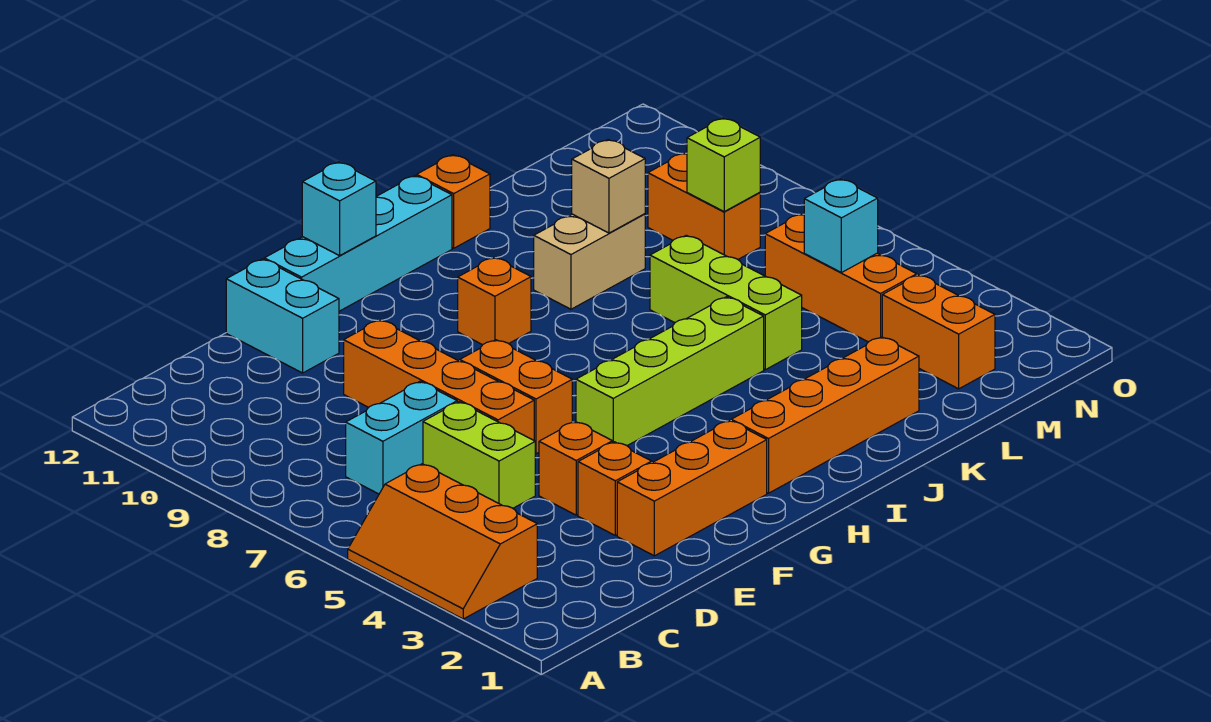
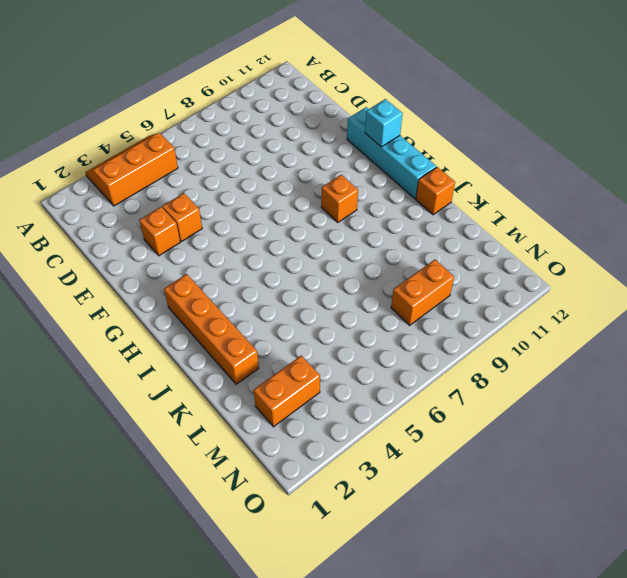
none -> cyan brick C7:D7 level 1
none -> lime brick D5:D6 level 1
none -> orange brick E2:G2 level 1

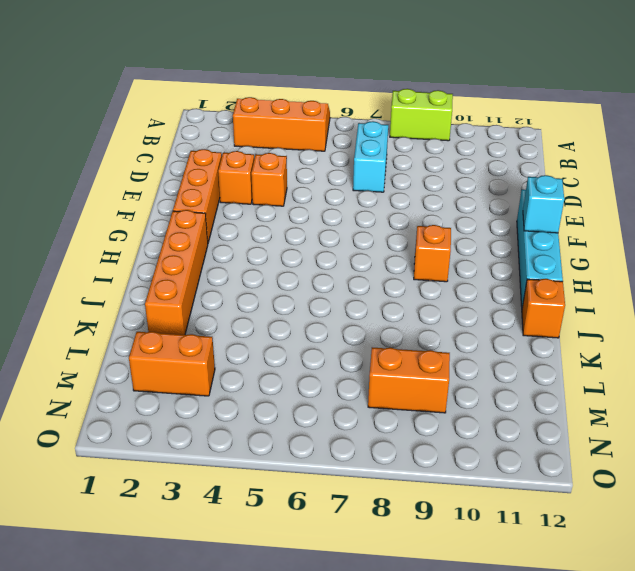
lime brick A8:A9 level 1 -> lime brick D5:D6 level 1
none -> orange brick E6:E9 level 1
none -> cyan brick E11:E12 level 1
none -> orange brick F6:F7 level 1

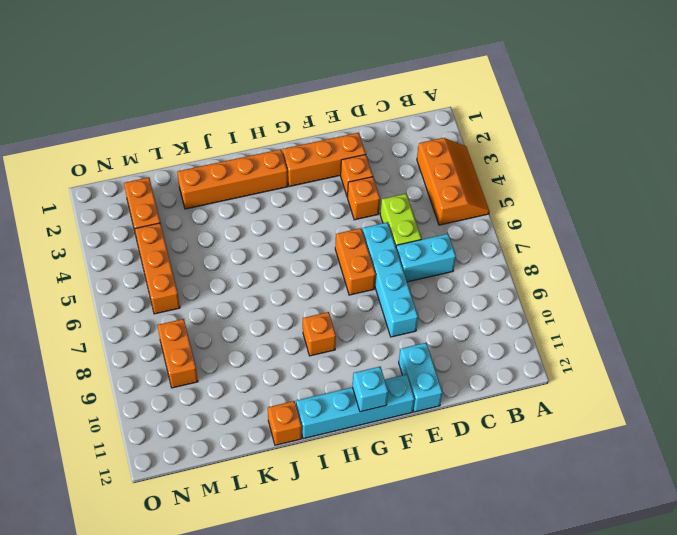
cyan brick E6:E9 level 1 -> orange brick E6:E9 level 1
none -> lime brick G5:J5 level 1
none -> tan brick J9:K9 level 1
none -> lime brick K5:K7 level 1

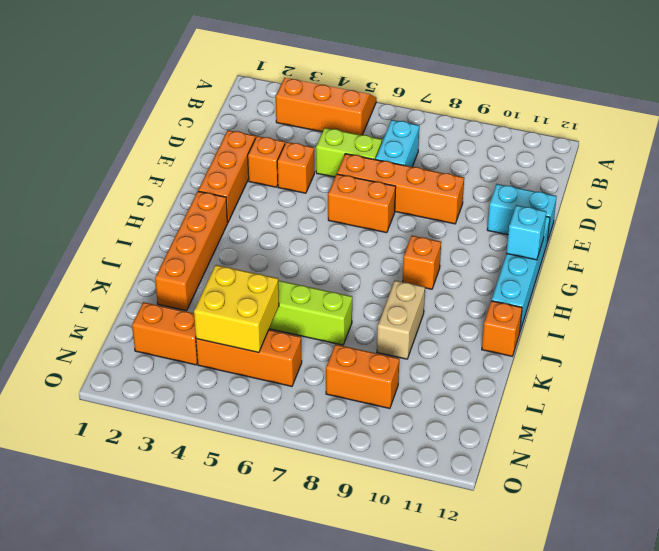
yellow brick L4:M5 level 2 -> cyan brick M5 level 2
none -> lime brick G5:J5 level 1
none -> tan brick K9 level 2
none -> lime brick M8 level 2

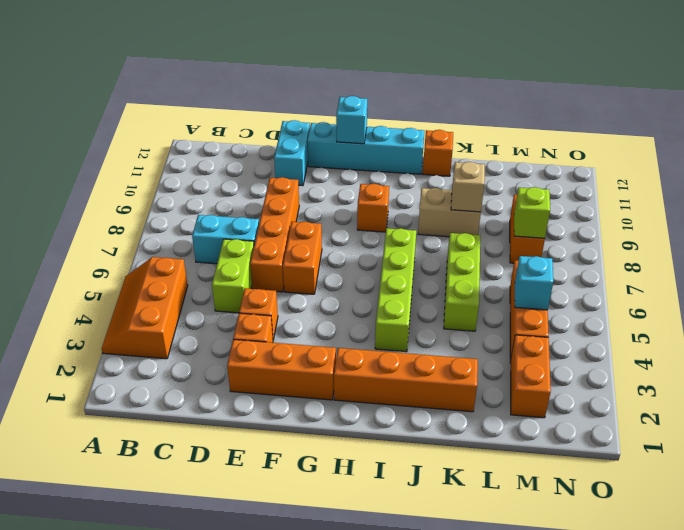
lime brick I4:I7 level 1 -> lime brick G5:J5 level 1

